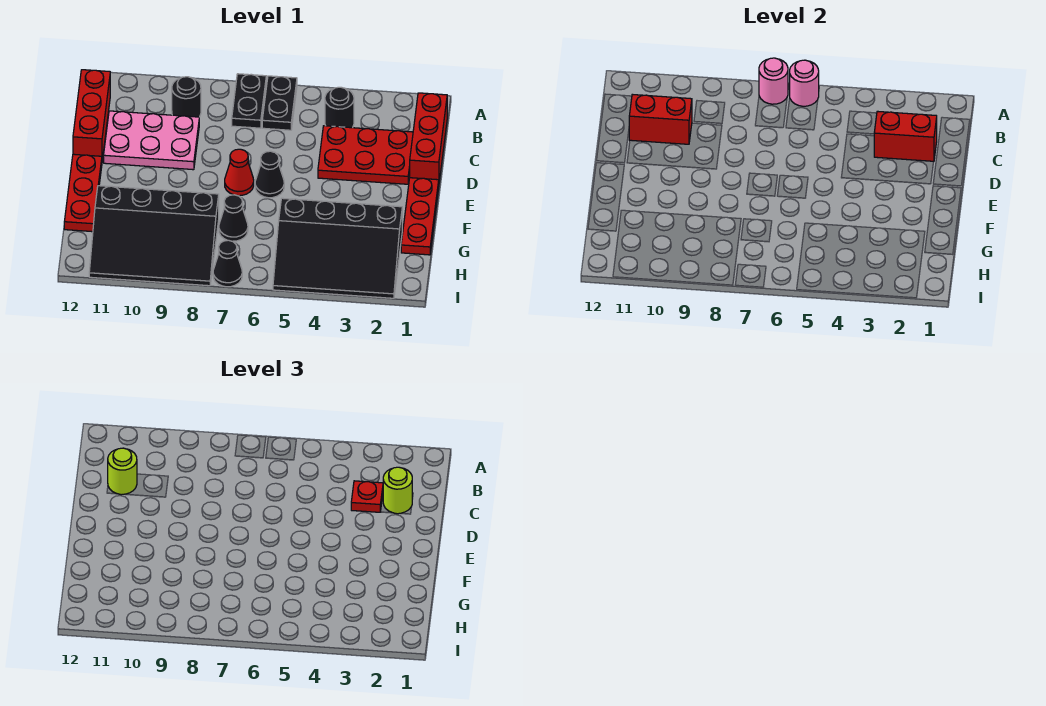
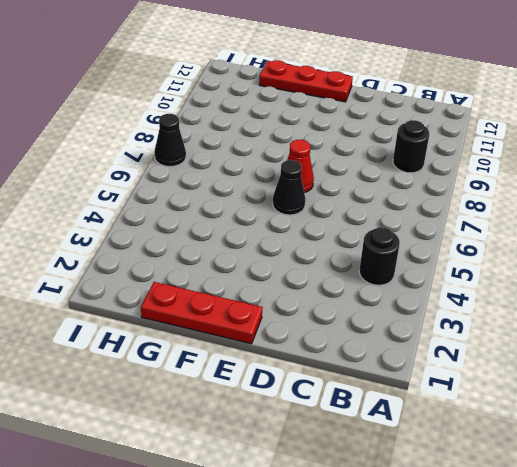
none -> black plate A6:B6 level 1
none -> black plate A7:B7 level 1
none -> red brick B1:D1 level 1

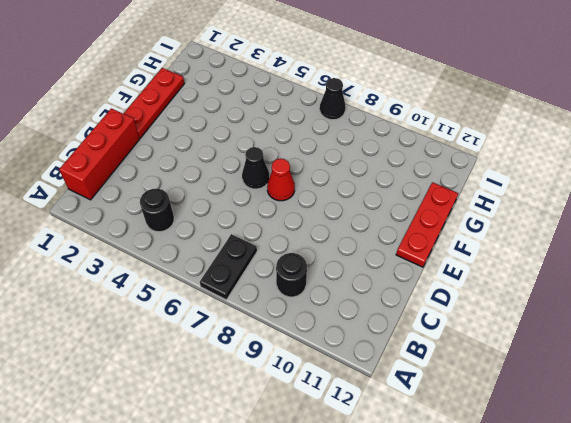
none -> black plate A6:B6 level 1
none -> red brick B12:D12 level 1
none -> red plate C2:D4 level 1

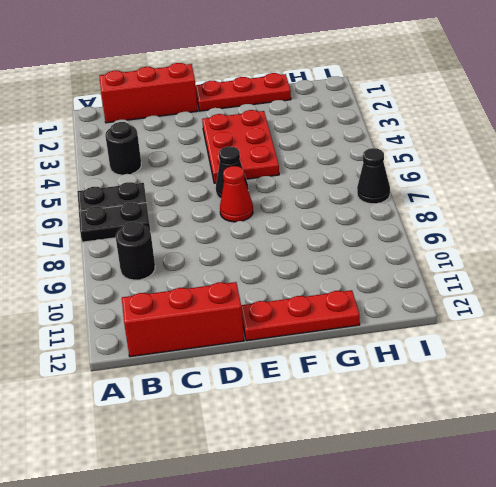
red plate E3:F5 level 1 -> red plate C2:D4 level 1
none -> pink plate C9:D11 level 1
none -> black slope G2:I5 level 1 top G
none -> black cone G7 level 1

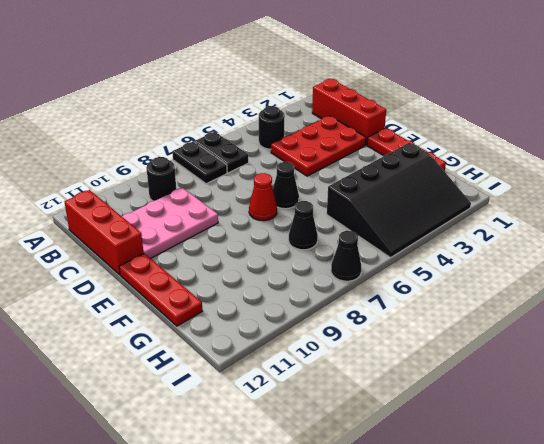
none -> black slope G8:I11 level 1 top G
none -> pink round brick A6 level 2
none -> pink round brick A7 level 2

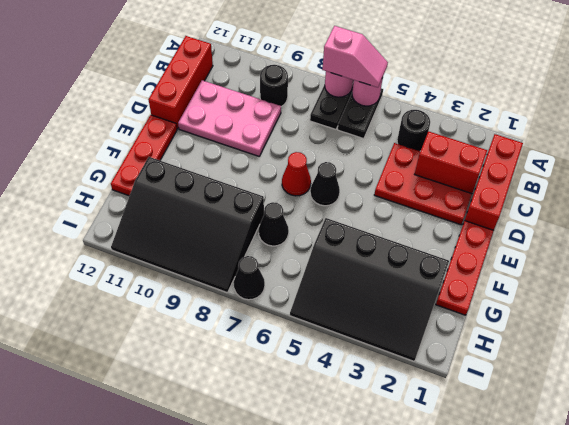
pink slope A6:A7 level 3 top 7 -> none
none -> red brick C10:C11 level 2
none -> lime round brick C2 level 3
none -> red plate C3 level 3

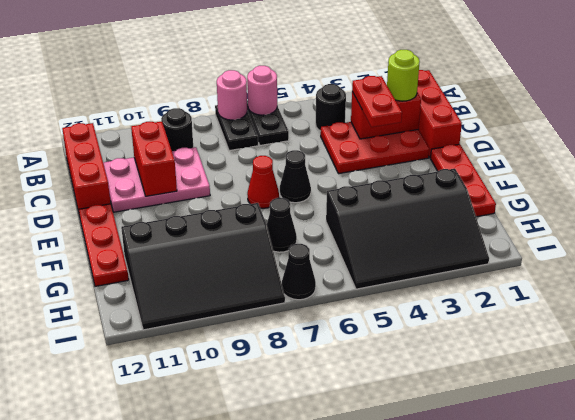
red plate C3:D3 level 3 -> red plate C3 level 3
red brick C10:D10 level 2 -> red brick C10:C11 level 2
none -> lime round brick C11 level 3

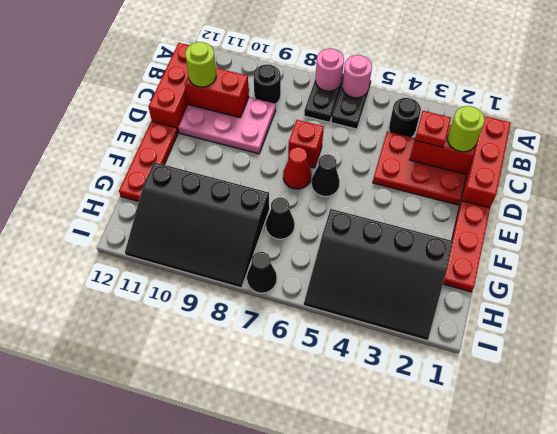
red brick D7 level 1 -> none

